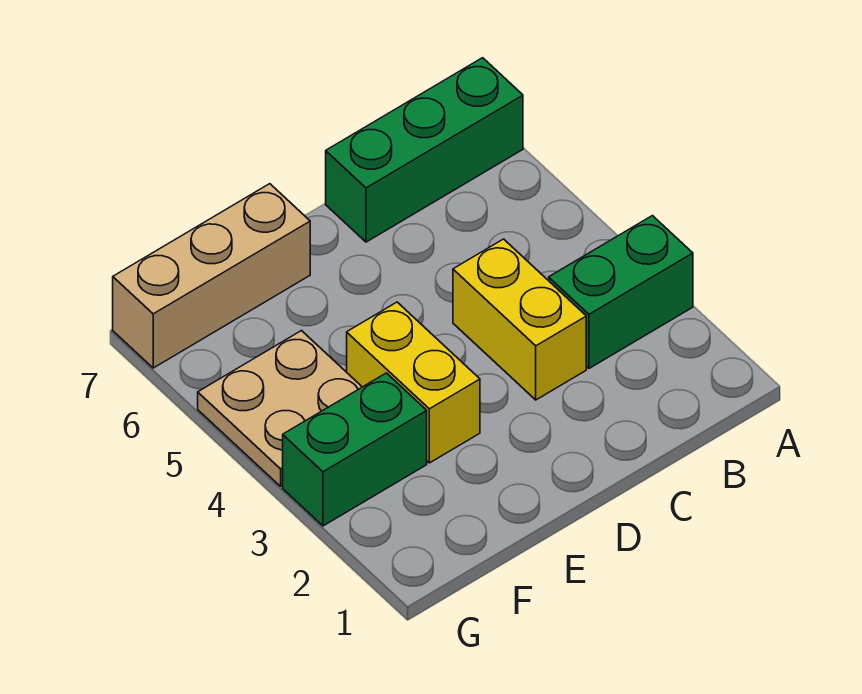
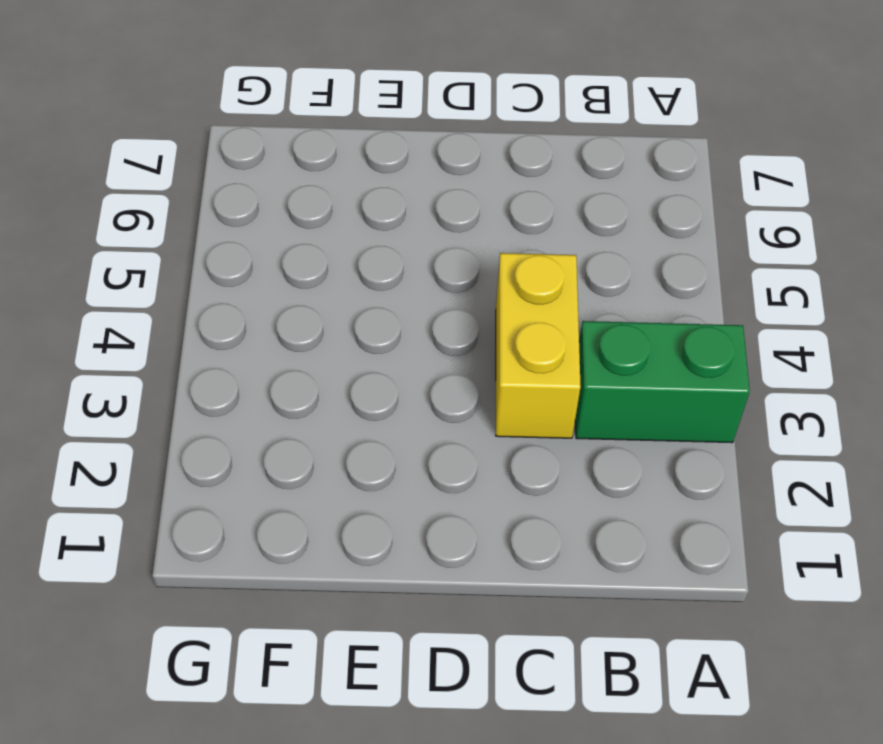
none -> green brick A7:C7 level 1
none -> yellow brick E3:E4 level 1

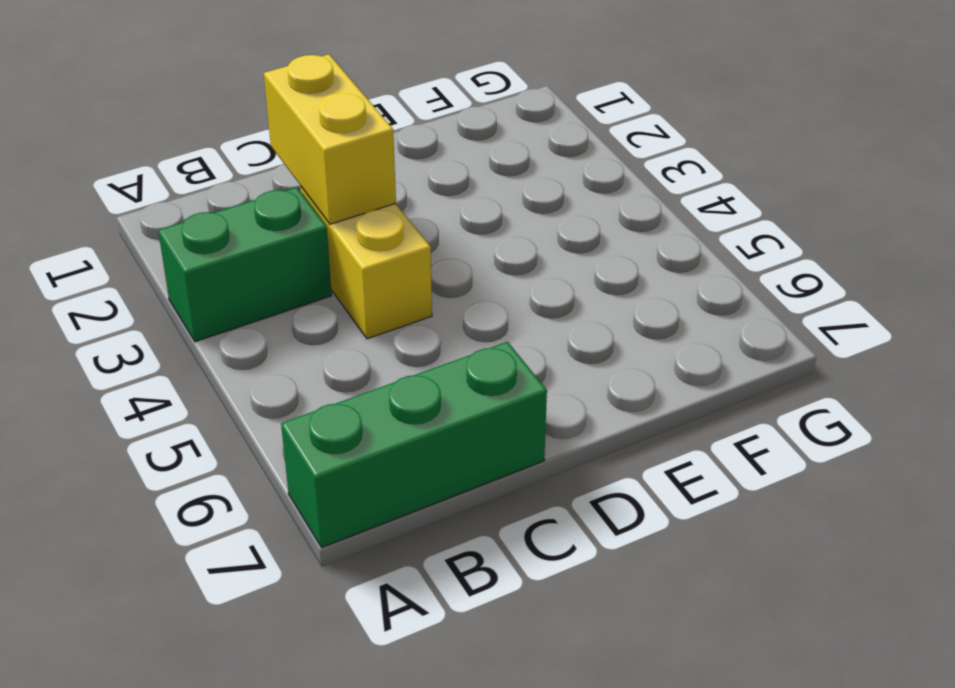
yellow brick C2:C3 level 2 -> yellow brick E3:E4 level 1
none -> tan brick E7:G7 level 1
none -> green brick F3:G3 level 1

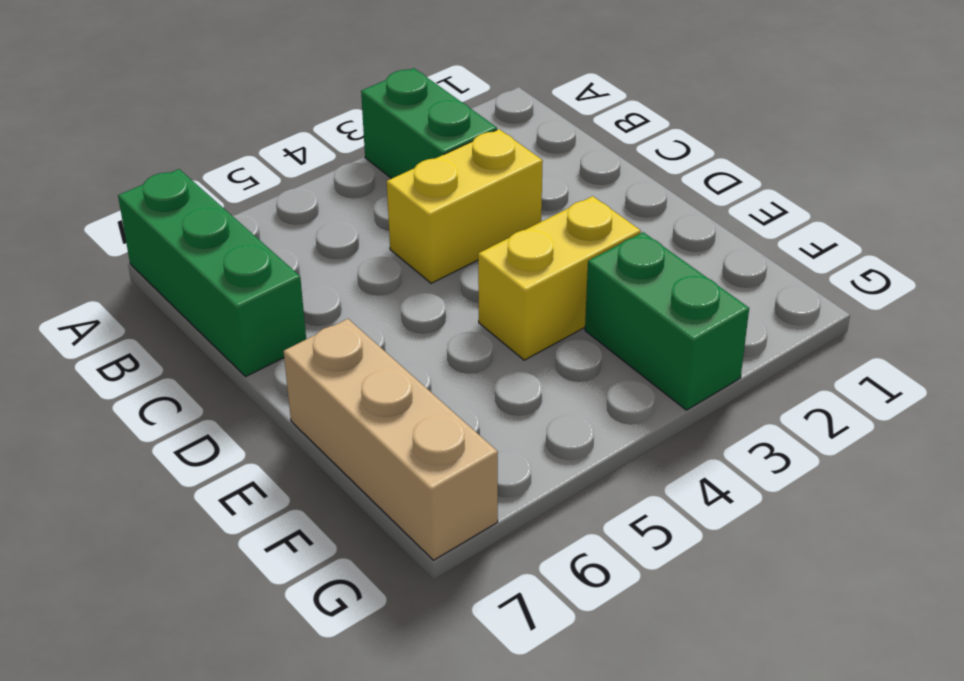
none -> tan plate F4:G5 level 1

